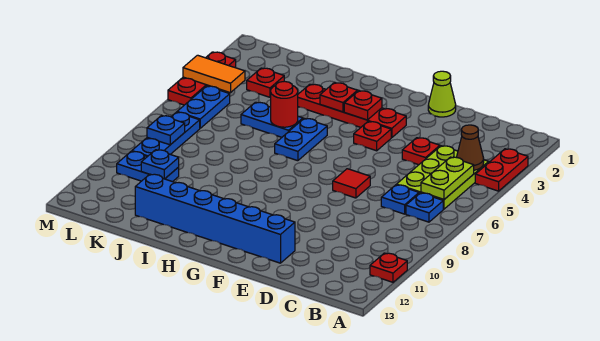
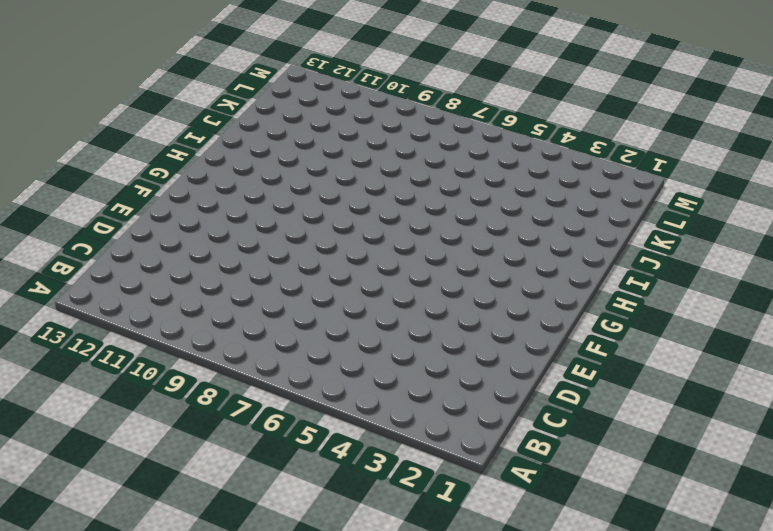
none -> red plate A3:A4 level 1
none -> red plate A11 level 1
none -> lime plate B4:C6 level 1

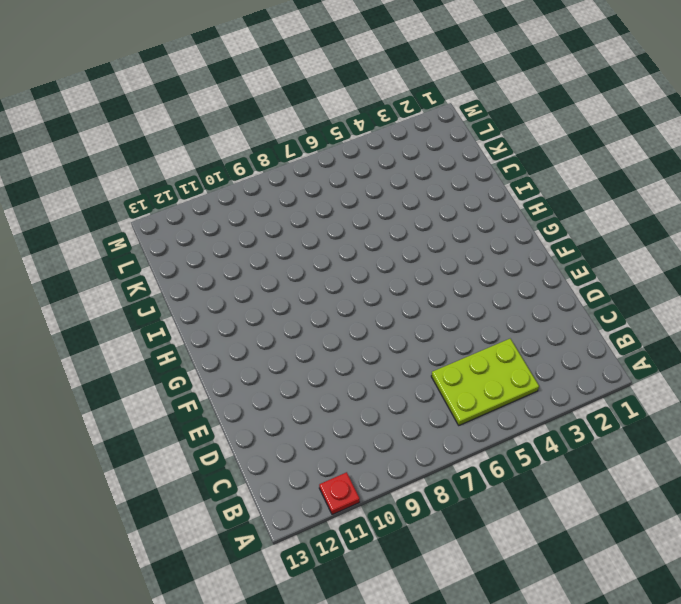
none -> red plate A3:A4 level 1
none -> blue plate B7 level 1
none -> blue plate C7 level 1

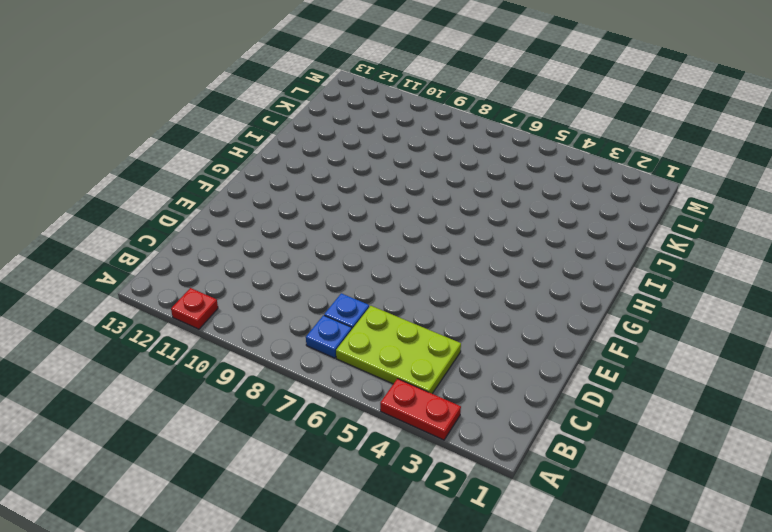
none -> red plate D4 level 1
none -> lime cone E1 level 1
none -> red tile E7 level 1

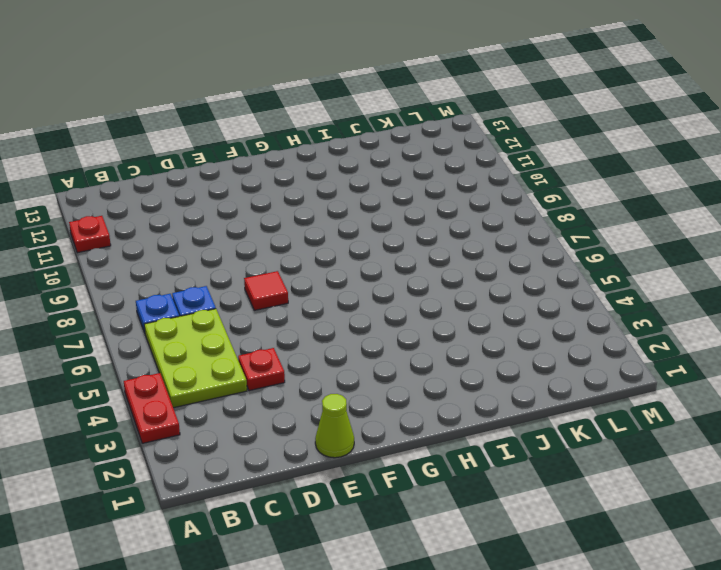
none -> blue brick E12:J12 level 1
none -> red plate F3:I3 level 1
none -> red plate F4 level 1

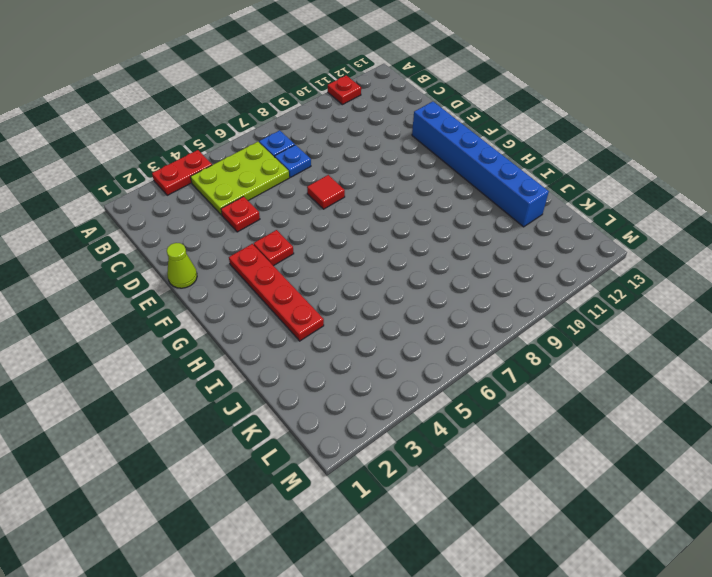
none -> blue plate H5:H6 level 1
none -> blue plate I5:J5 level 1
none -> red plate K3 level 1

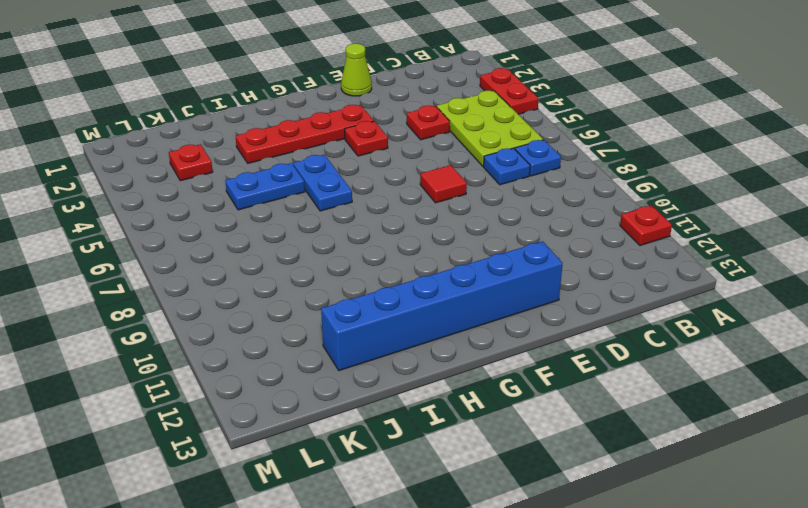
none -> blue plate K10:L10 level 1
none -> blue plate L5:L6 level 1
none -> blue plate L7:L9 level 1

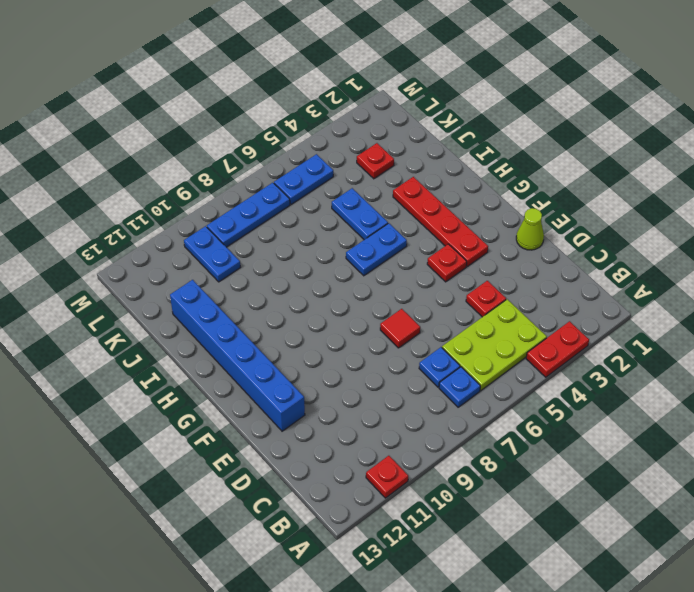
none -> red plate M3:M5 level 1
none -> brown cone B4 level 2
none -> lime plate B5:B6 level 2

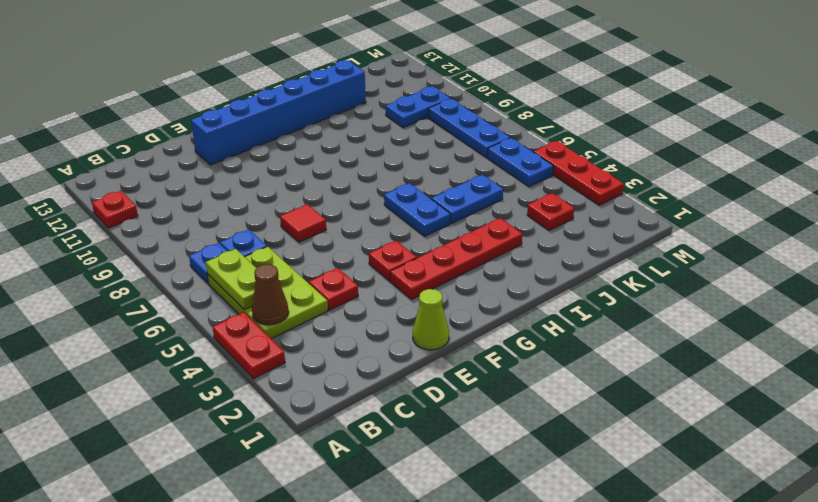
none -> red plate G3 level 2
none -> red plate H3 level 2
none -> red round brick I5 level 2

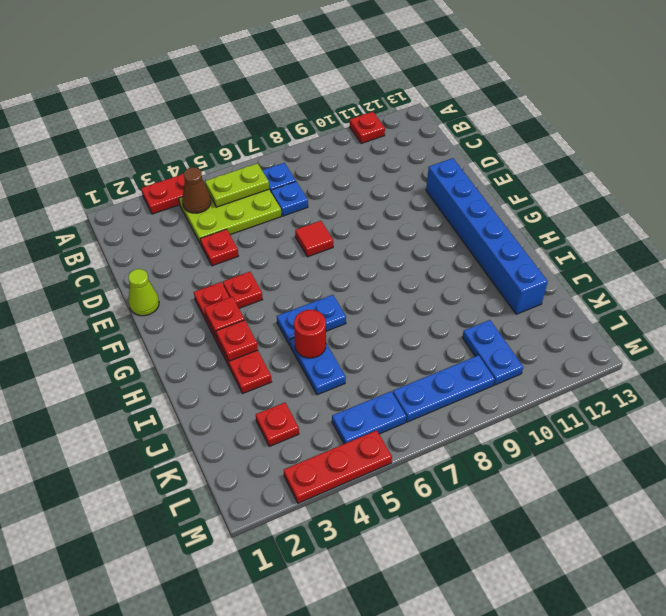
none -> blue plate K10 level 2
none -> orange tile L4:M4 level 2
none -> blue plate L8 level 2

